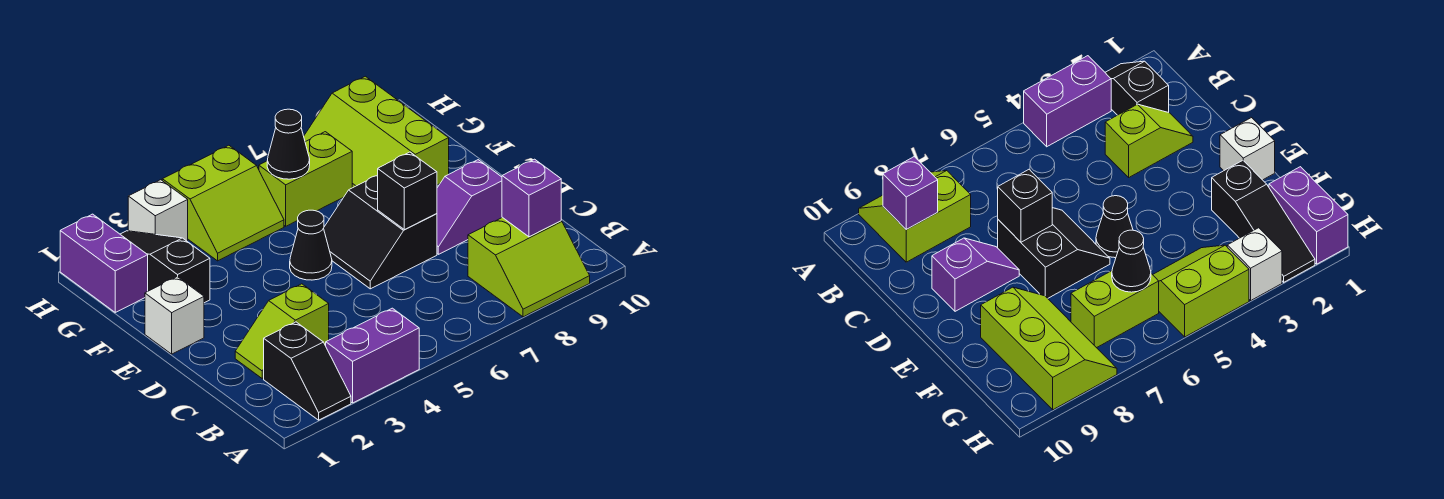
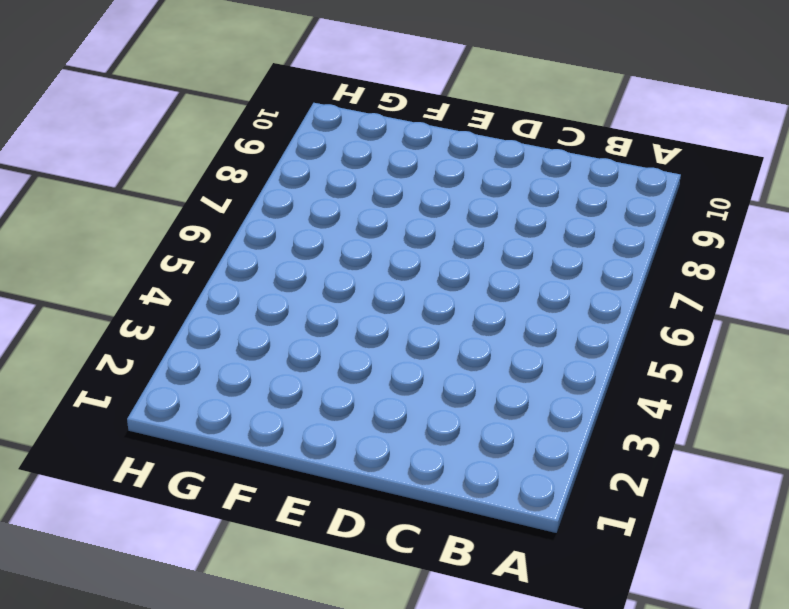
none -> black slope A2:B2 level 1 top B
none -> purple brick A3:A4 level 1
none -> lime slope A8:B9 level 1 top B

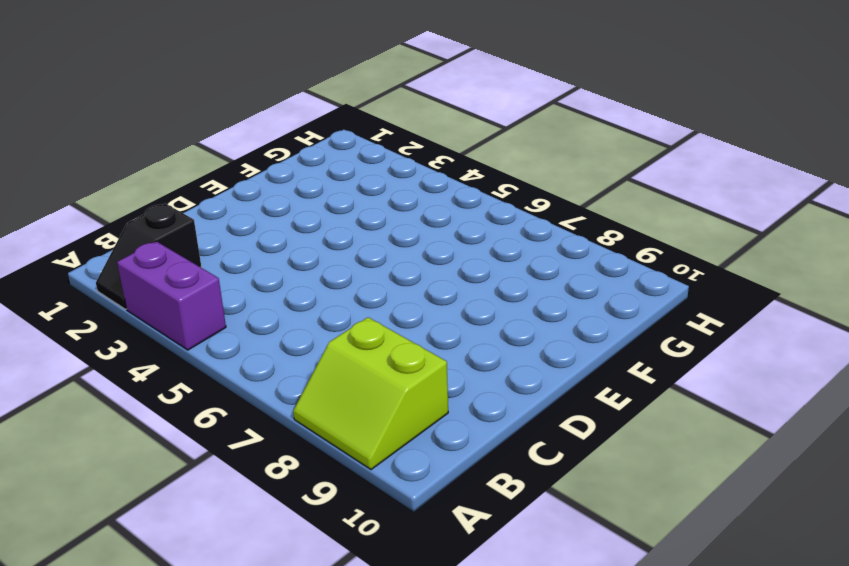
none -> lime slope C2:C3 level 1 top 3
none -> black slope D6:E7 level 1 top 7
none -> purple slope D8:D9 level 1 top 9

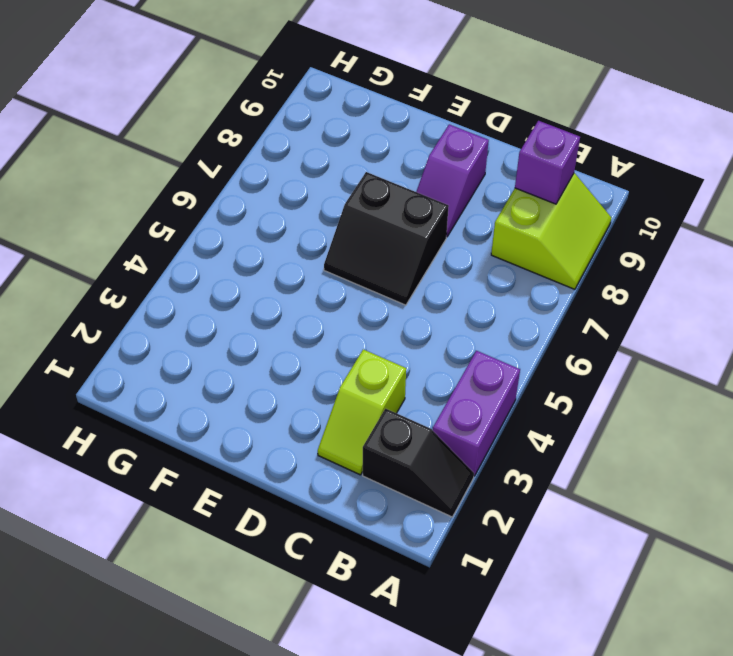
none -> white brick E1 level 1
none -> black cone E5 level 1
none -> black slope F2:H2 level 1 top F

